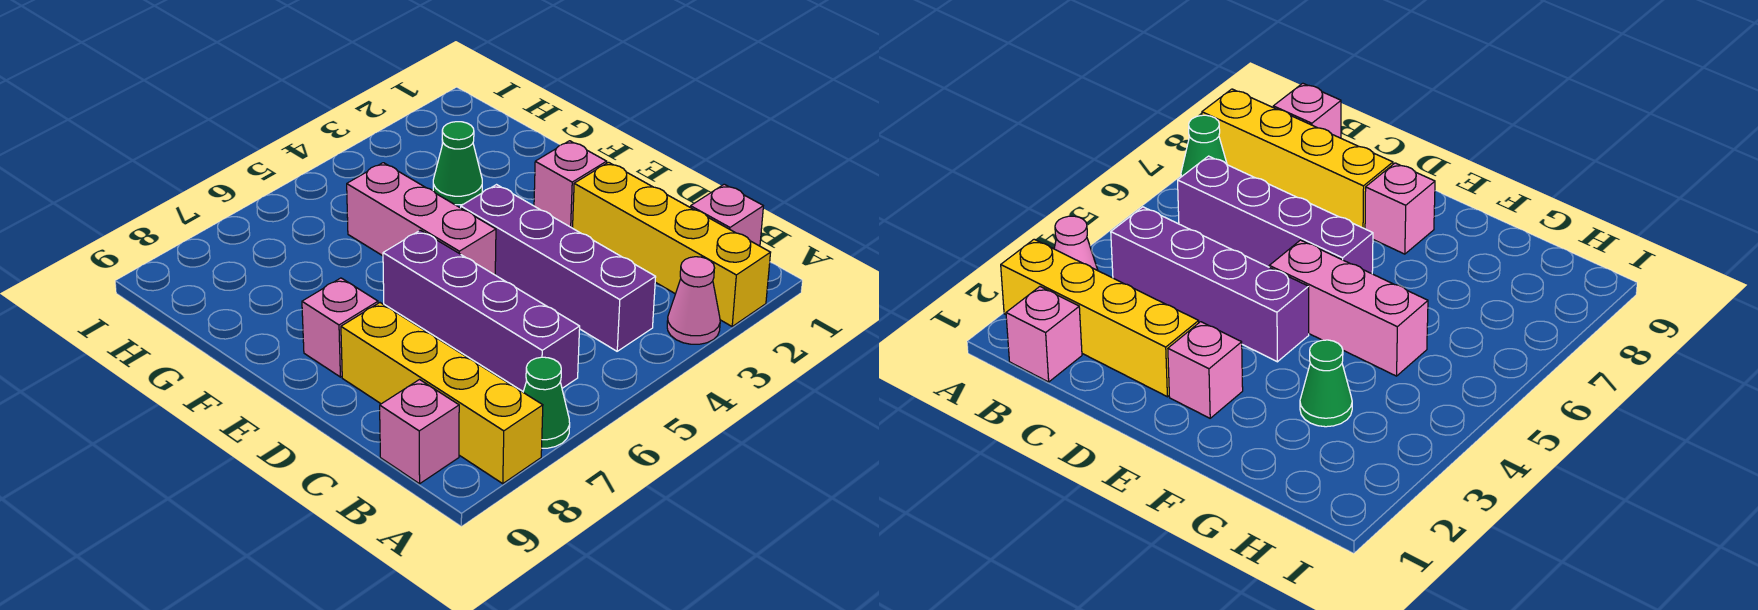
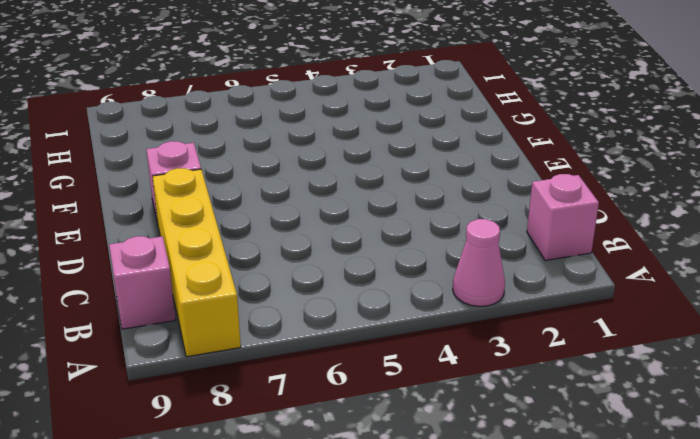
none -> yellow brick A2:D2 level 1
none -> green cone A7 level 1
none -> purple brick B4:E4 level 1

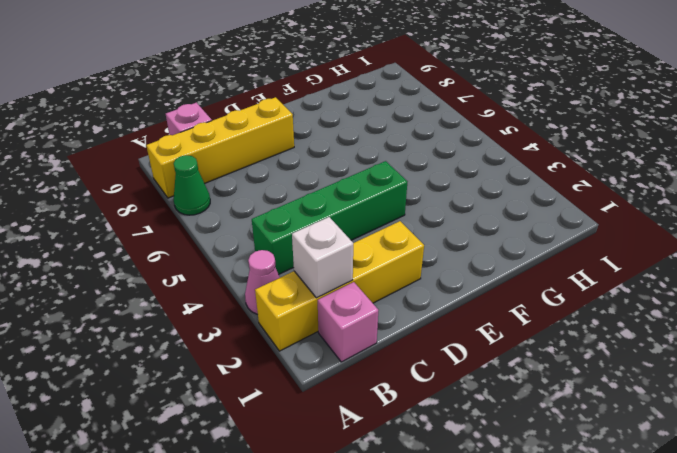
white brick B2 level 2 -> none
green brick B4:E4 level 1 -> purple brick B4:E4 level 1
none -> purple brick B6:E6 level 1
none -> pink brick E2 level 1
none -> pink brick E5:G5 level 1

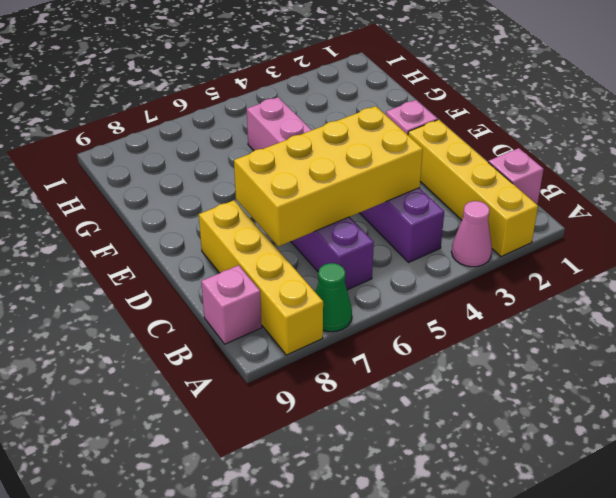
yellow brick C4:D7 level 2 -> none
none -> pink brick E8 level 1
none -> green cone G3 level 1

